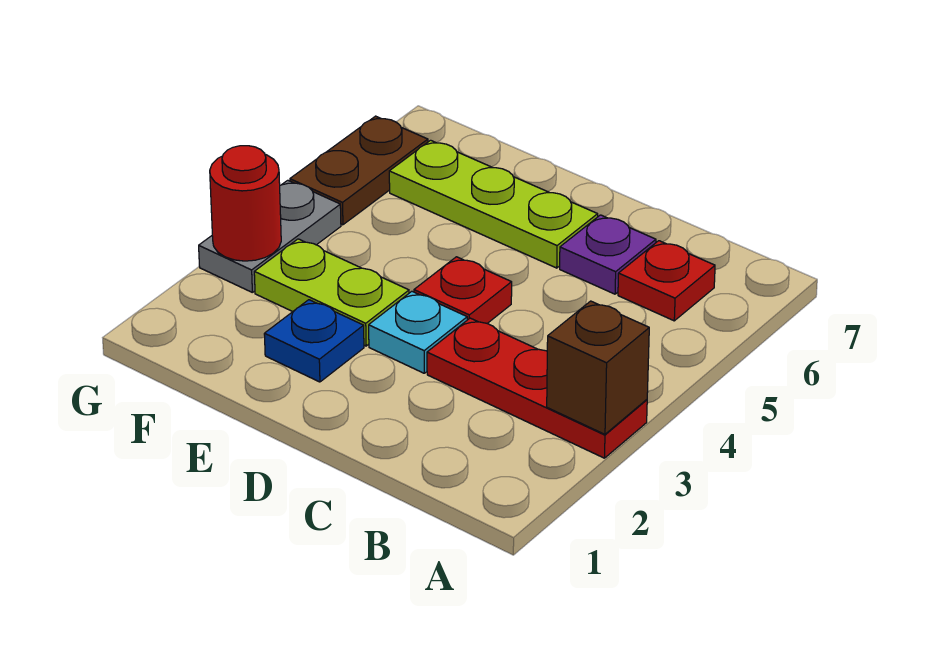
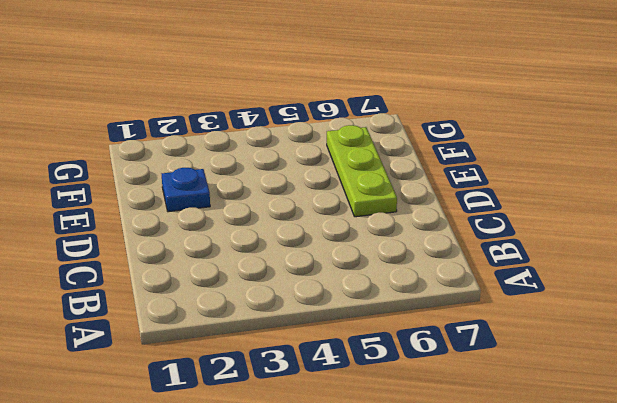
none -> red plate A3:C3 level 1
none -> red plate B6 level 1
none -> purple plate C6 level 1

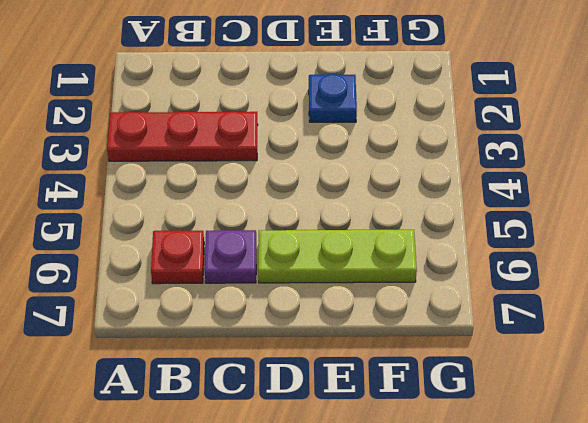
none -> cyan plate D3 level 1
none -> red plate D4 level 1
none -> lime plate E3:F3 level 1

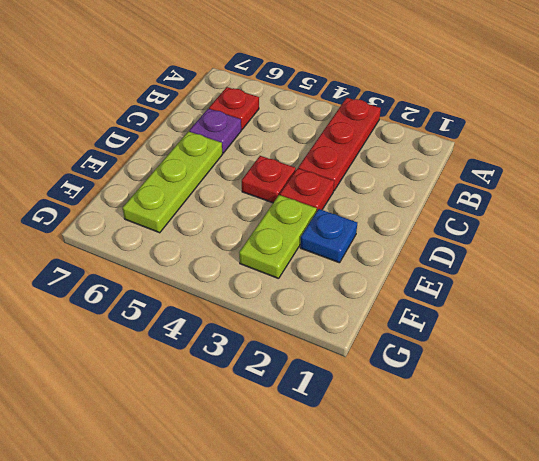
red plate D3 level 1 -> cyan plate D3 level 1
none -> grey plate G3:G4 level 1
none -> brown plate G5:G6 level 1
none -> brown brick A3 level 2

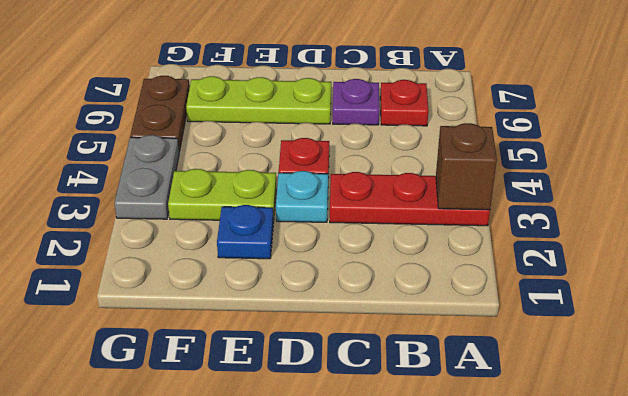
none -> red round brick G3 level 2

